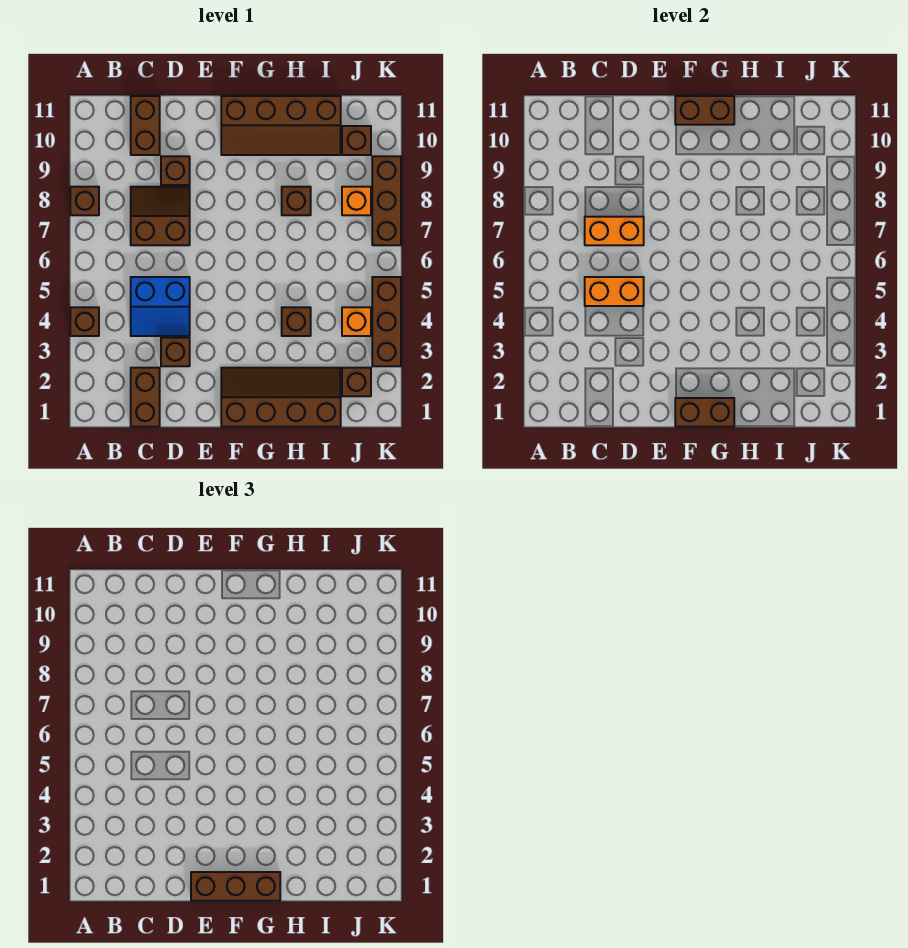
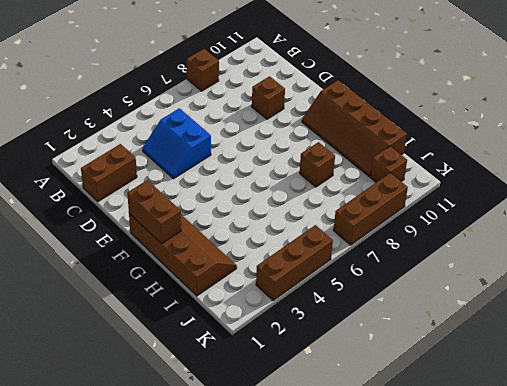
none -> brown brick A4 level 1
none -> brown slope C7:D8 level 1 top 7
none -> brown brick C10:C11 level 1

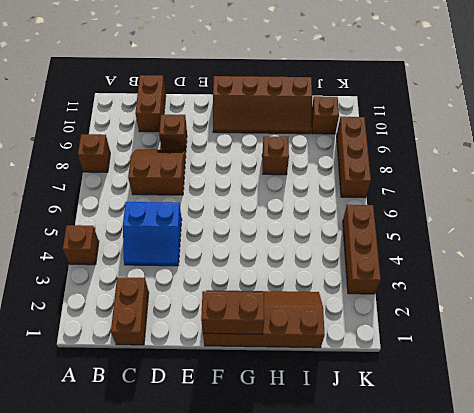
none -> brown brick D3 level 1
none -> brown brick H4 level 1
none -> brown brick J2 level 1

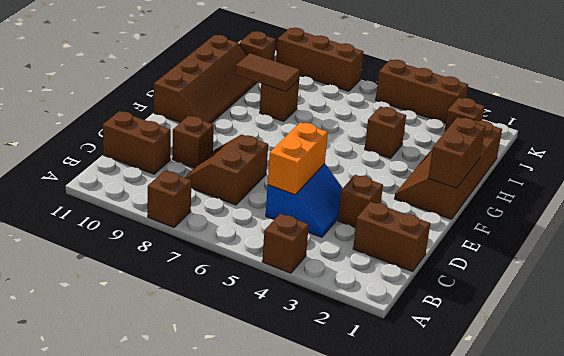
brown tile H8:H9 level 2 -> none
none -> orange brick J4 level 1
none -> orange brick J8 level 1
none -> orange brick C7:D7 level 2

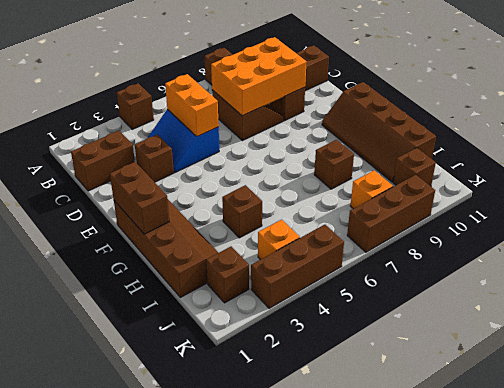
orange brick C7:D9 level 2 -> orange brick C7:D7 level 2
none -> brown brick F11:G11 level 2
none -> brown brick E1:G1 level 3

